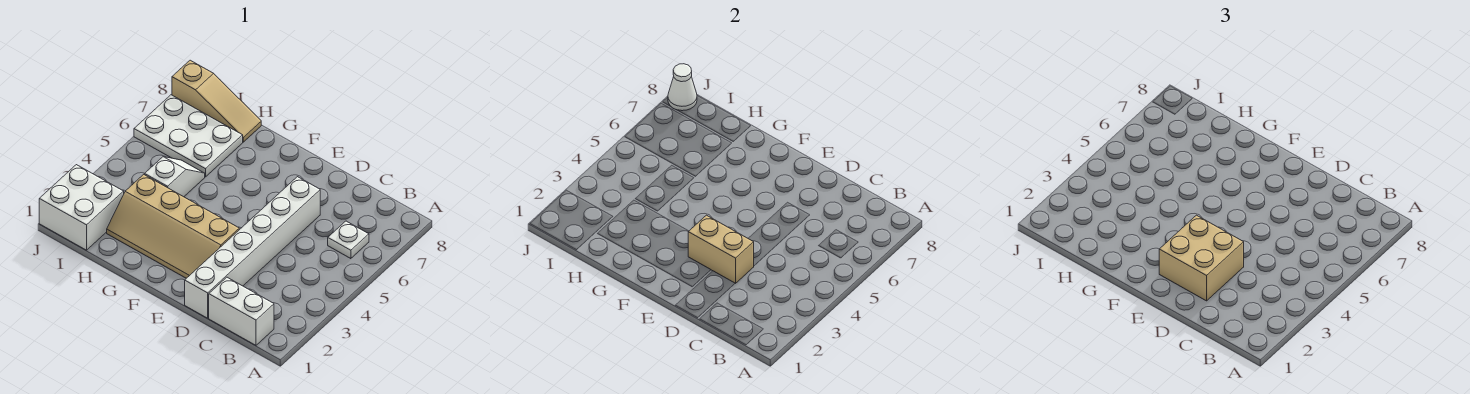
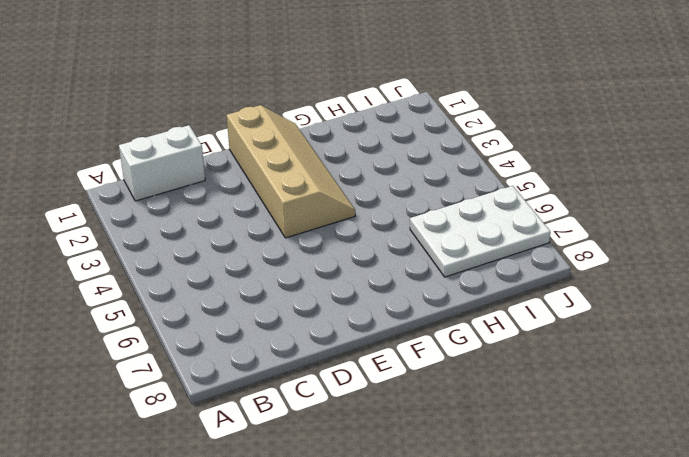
tan slope E1:F4 level 1 top E -> tan slope E2:H3 level 1 top 3
none -> white plate B6 level 1
none -> white brick D1:D6 level 1

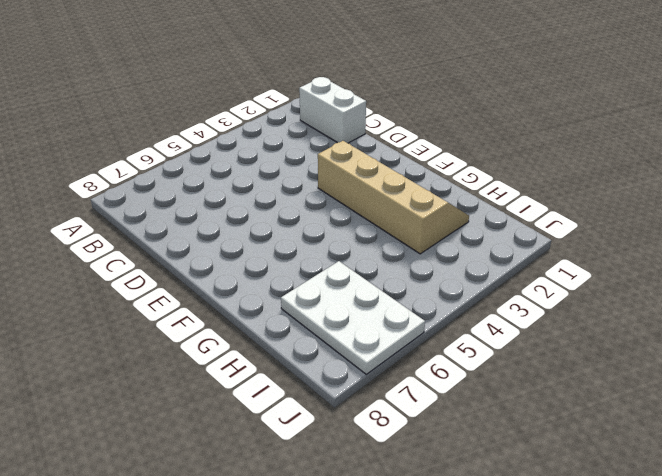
none -> white plate B6 level 1
none -> white brick D1:D6 level 1

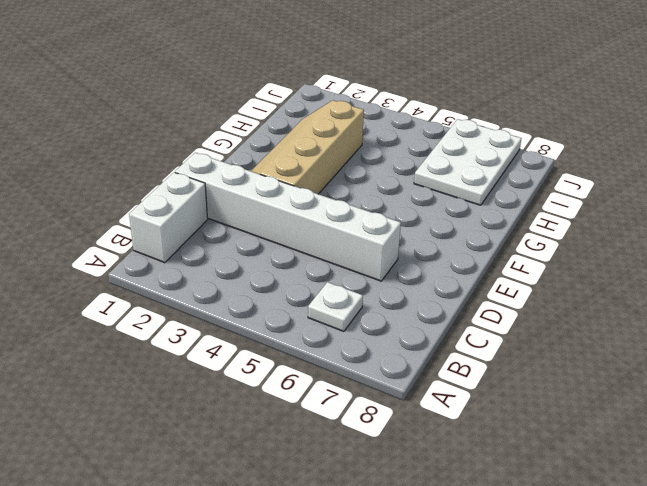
none -> white slope H4:H5 level 1 top 4
none -> tan slope H8:J8 level 1 top J

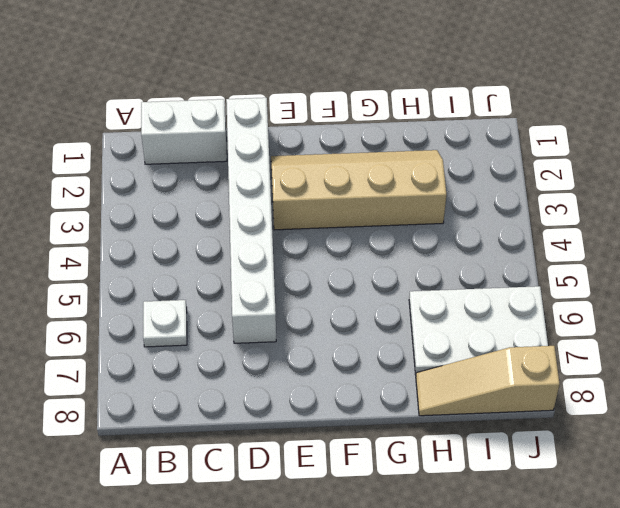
none -> white slope H4:H5 level 1 top 4
none -> white brick I1:J2 level 1

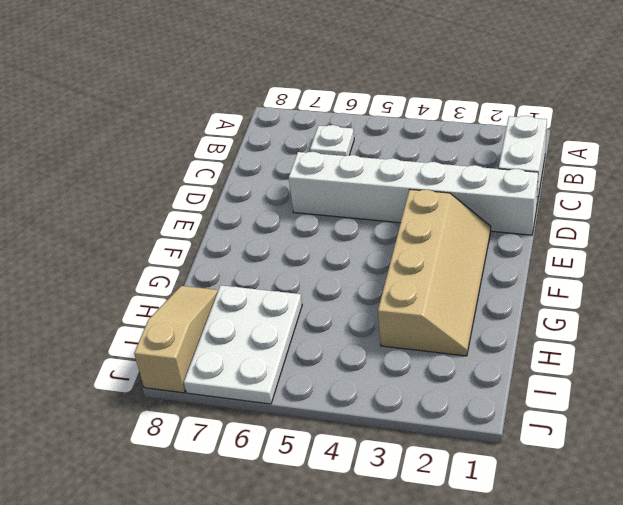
none -> white slope H4:H5 level 1 top 4
none -> white brick I1:J2 level 1

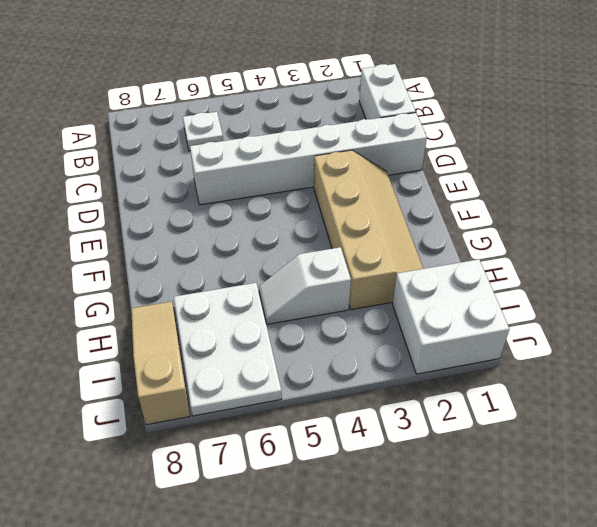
none -> tan brick D3:E3 level 2
none -> white cone J8 level 2

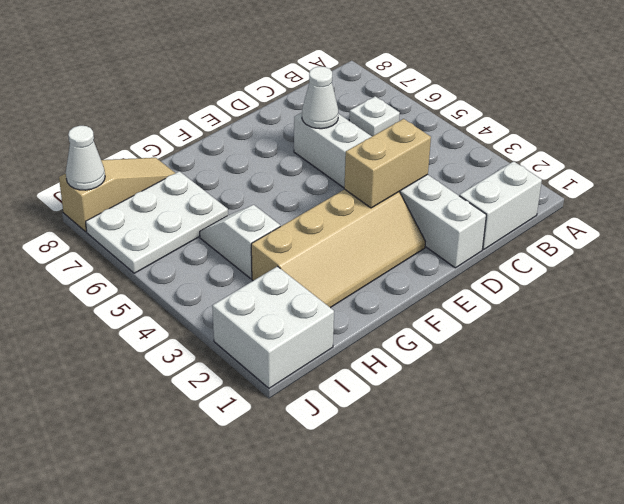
white cone D6 level 2 -> none
none -> tan brick D2:E3 level 3

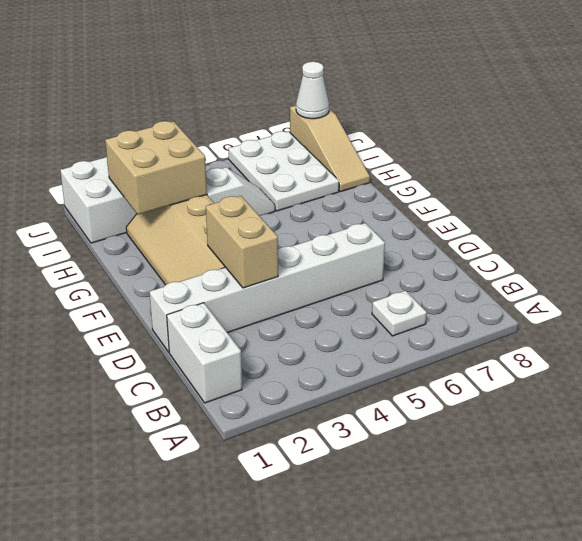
tan brick H2:I3 level 2 -> tan brick D2:E3 level 3

